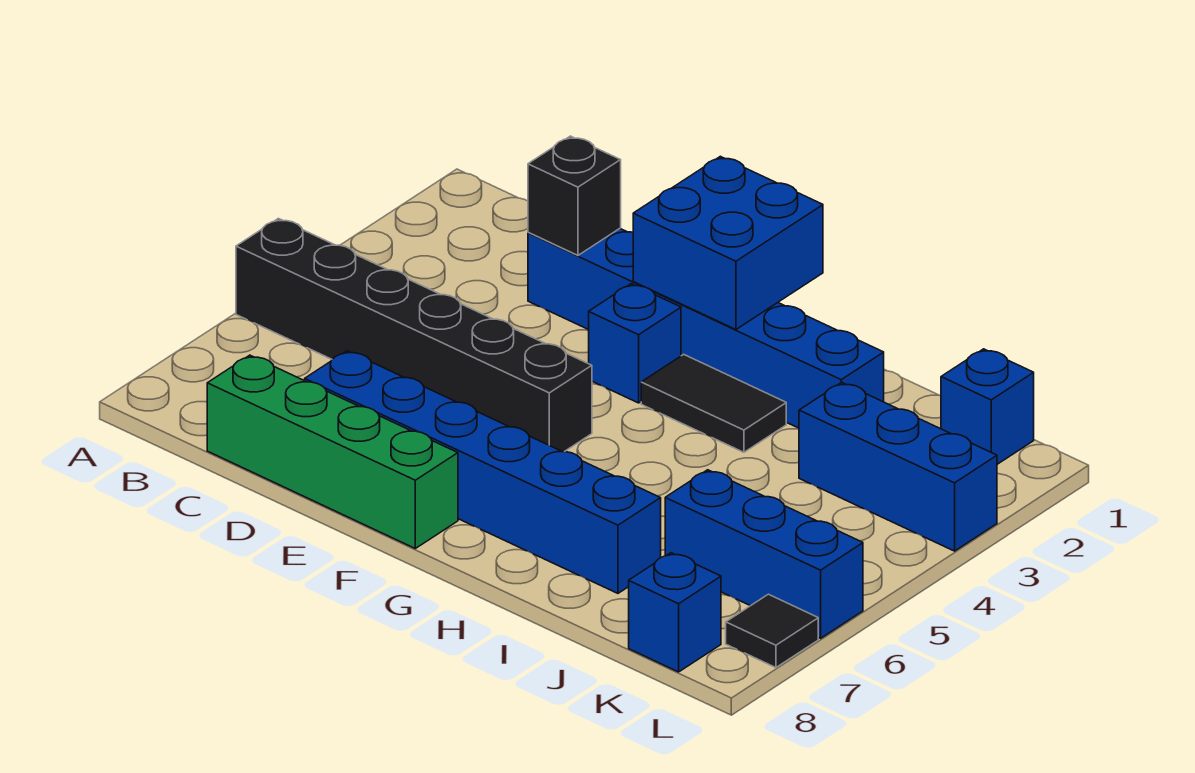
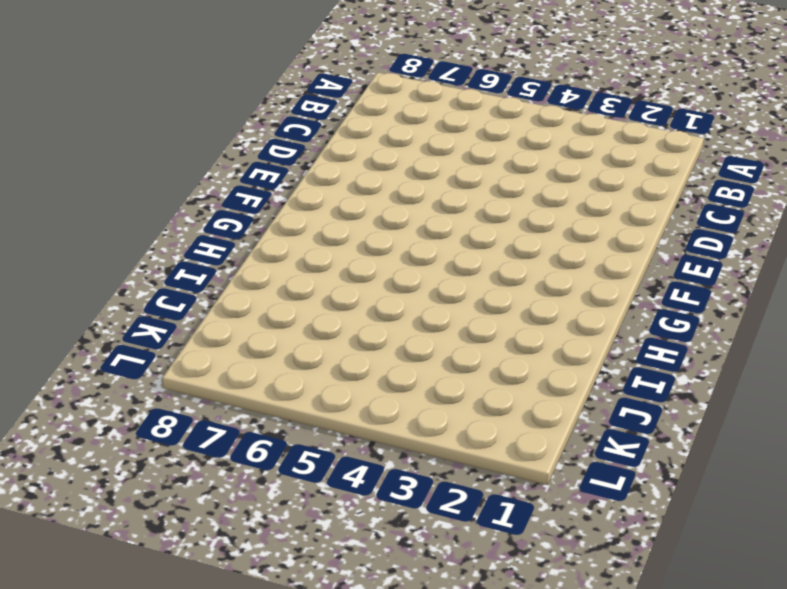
none -> black brick A5:F5 level 1
none -> green brick C8:F8 level 1
none -> blue brick D2:I2 level 1

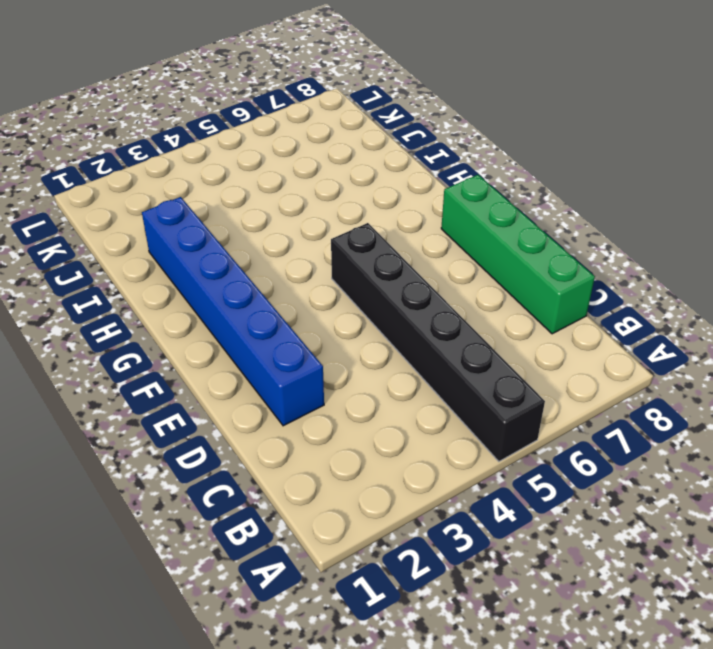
none -> blue brick D7:I7 level 1
none -> blue brick F3 level 1
none -> black tile G3:H3 level 1

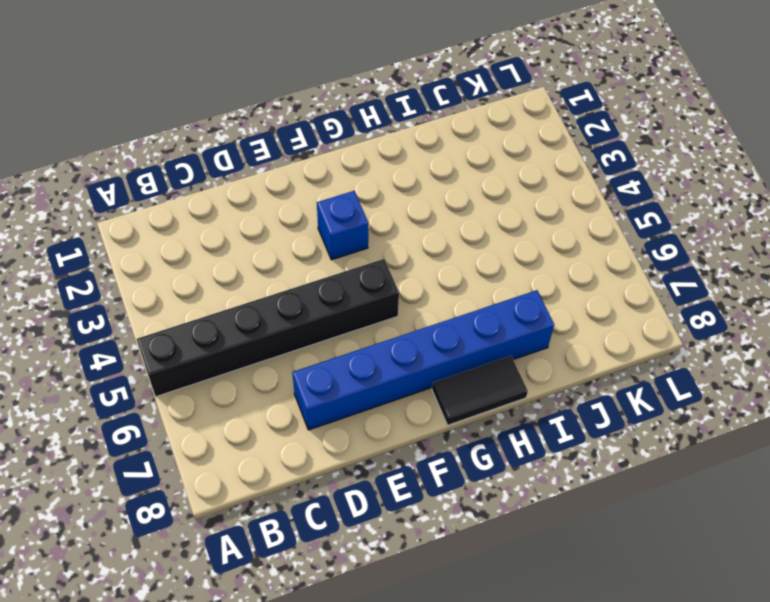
black tile G8:H8 level 1 -> black tile G3:H3 level 1
none -> green brick C8:F8 level 1
none -> blue brick D2:I2 level 1
none -> blue brick J3:L3 level 1

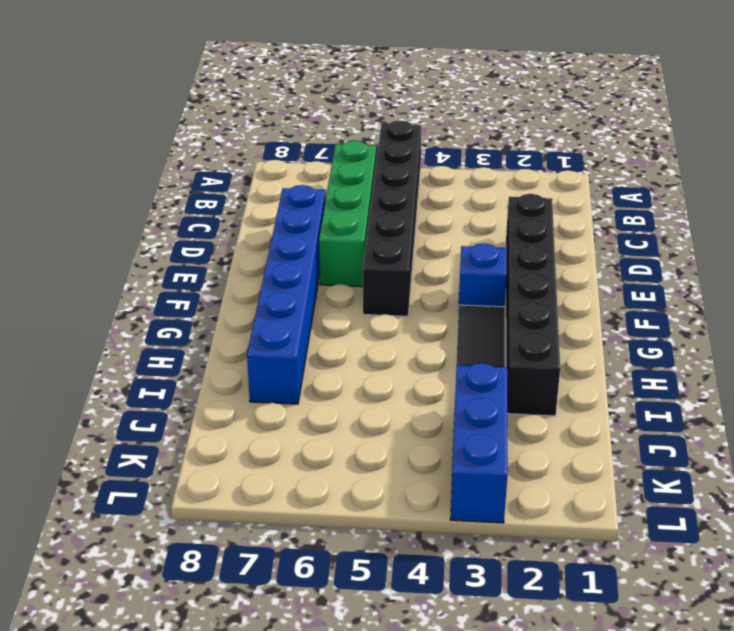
green brick B6:E6 level 1 -> green brick C8:F8 level 1
black brick D2:I2 level 1 -> blue brick D2:I2 level 1
none -> blue brick J6:L6 level 1
none -> blue brick K1 level 1
none -> blue brick K8 level 1

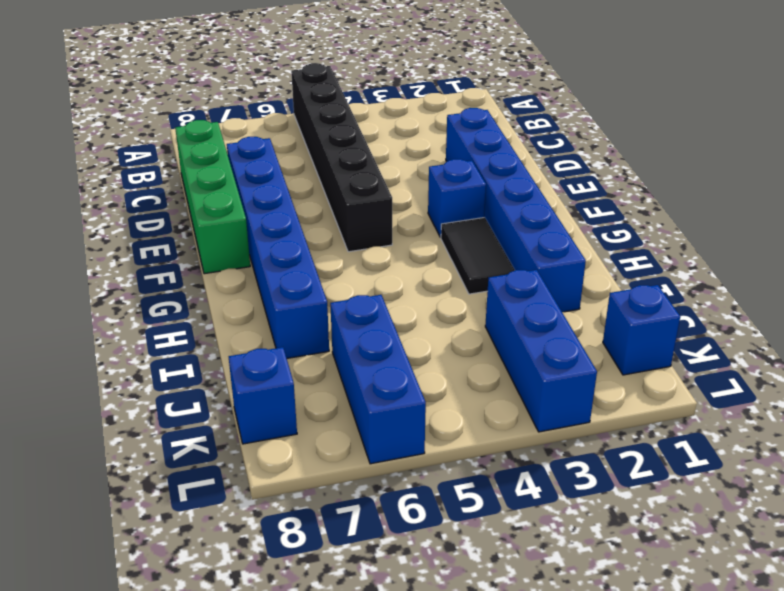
none -> black tile L7 level 1
none -> black brick D2 level 2
none -> blue brick F1:G2 level 2

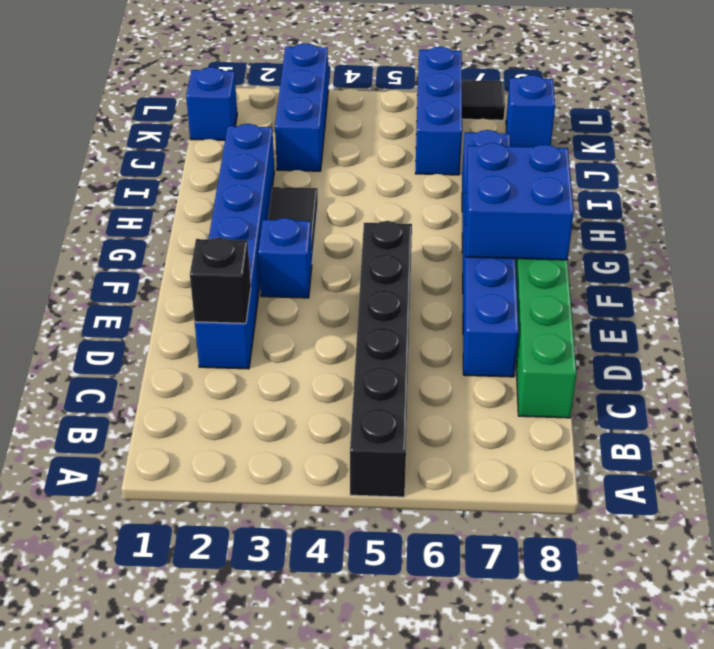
blue brick F7:G8 level 2 -> blue brick F1:G2 level 2

